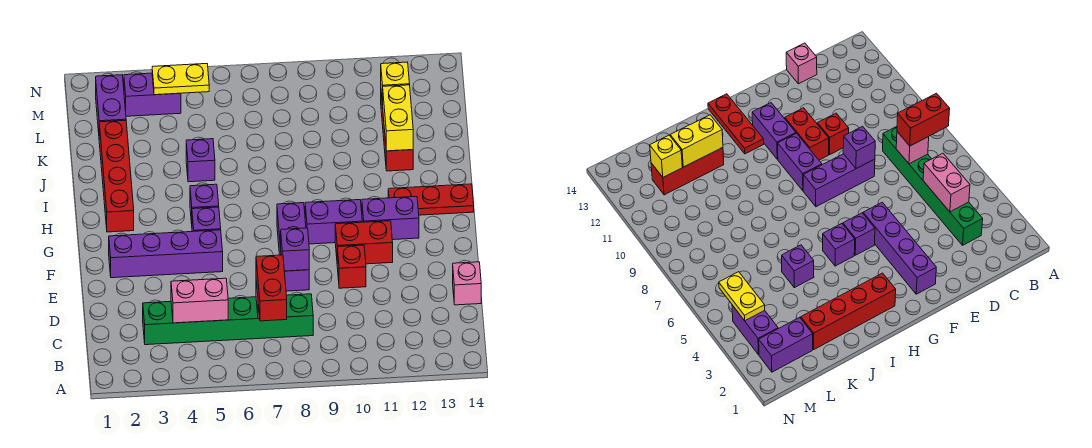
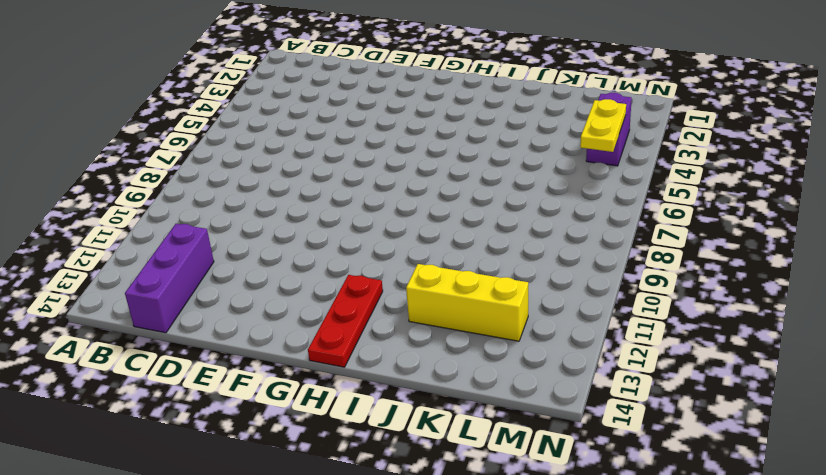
purple brick C12:C14 level 1 -> purple brick E8:G8 level 1
yellow brick J12:L12 level 1 -> red brick J12:L12 level 1
none -> green brick C3:C8 level 1
none -> pink brick D14 level 1
none -> red brick E10 level 1

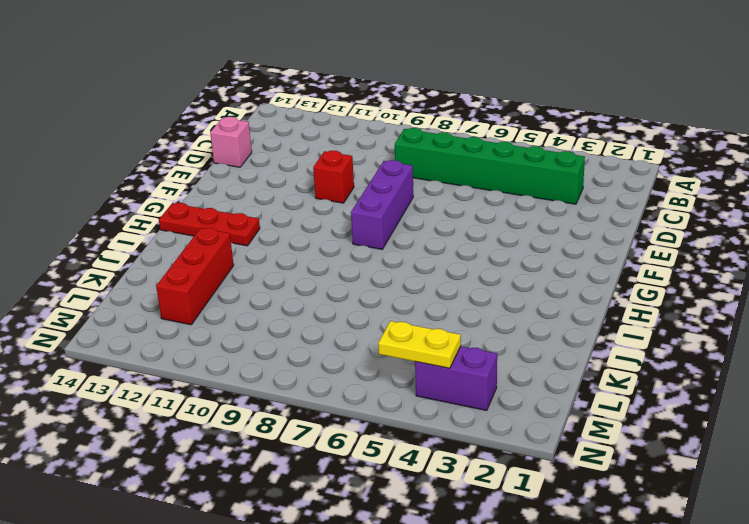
none -> purple brick F2:F5 level 1
none -> red brick F10:F11 level 1
none -> purple brick G5 level 1

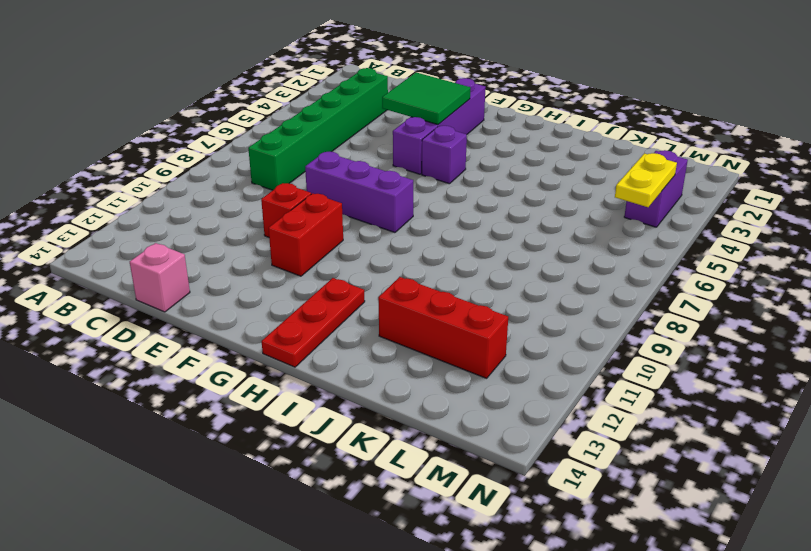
green tile E3:F4 level 2 -> none
none -> purple brick G9:G10 level 1
none -> purple brick G11:G12 level 1
none -> red brick H2:K2 level 1

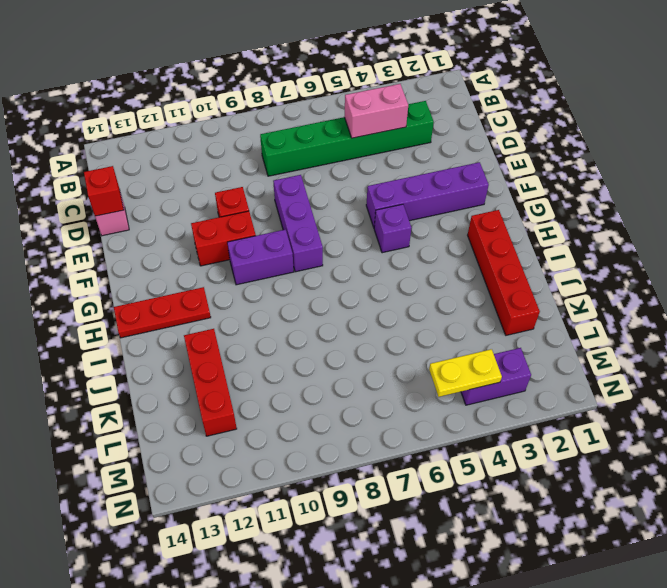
red brick D14 level 2 -> none
none -> purple brick G11:G12 level 1
none -> purple brick H5 level 1
none -> purple brick J5 level 1

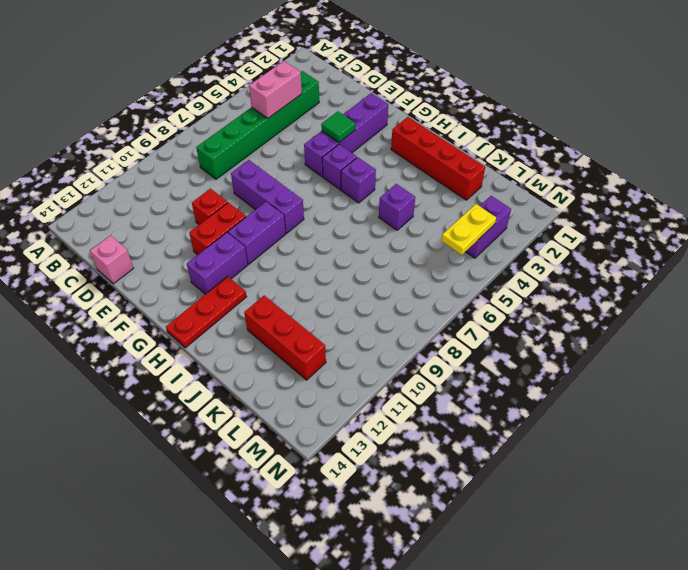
green tile F4 level 2 -> none
none -> purple brick L2:M2 level 1
none -> pink brick C7 level 2
none -> purple brick E8 level 2

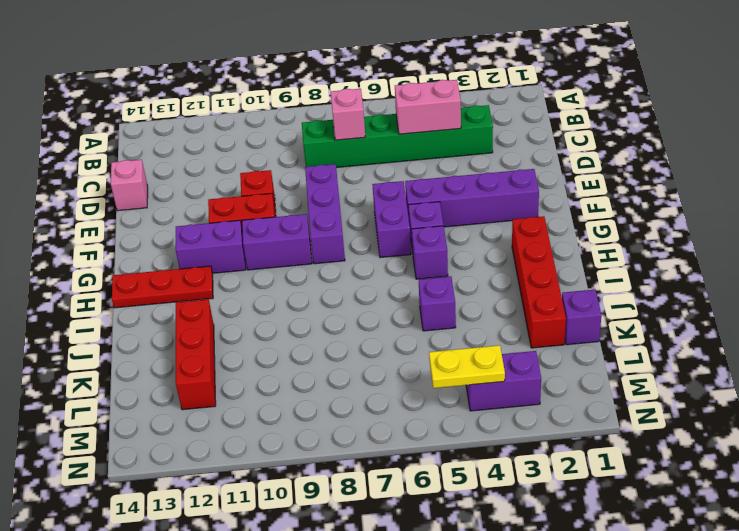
purple brick F6:G6 level 1 -> purple brick L2:M2 level 1
purple brick K1 level 1 -> purple brick E8 level 2
none -> yellow brick J12:K12 level 2
none -> yellow brick L12 level 2
none -> red brick B7:C7 level 3

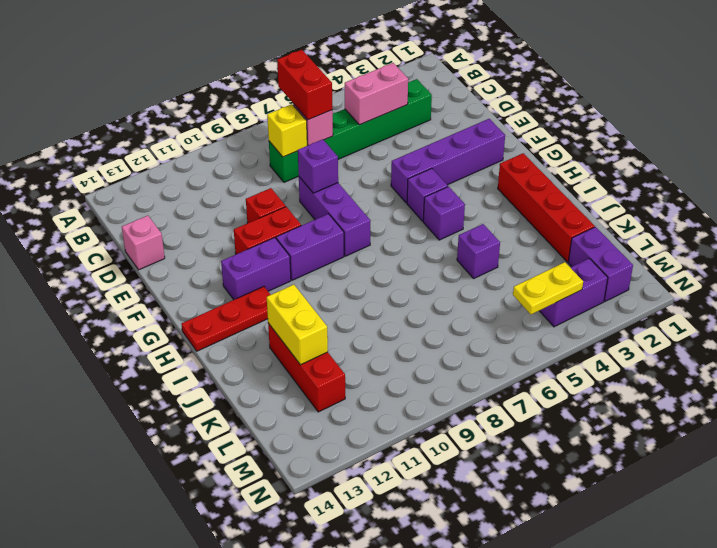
yellow brick C8 level 2 -> yellow brick L12 level 2

